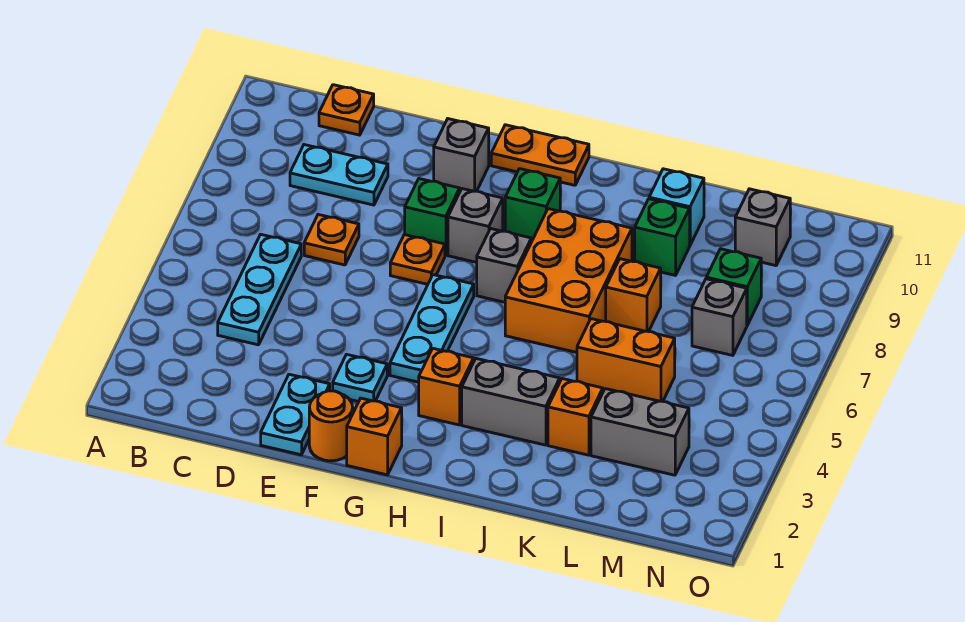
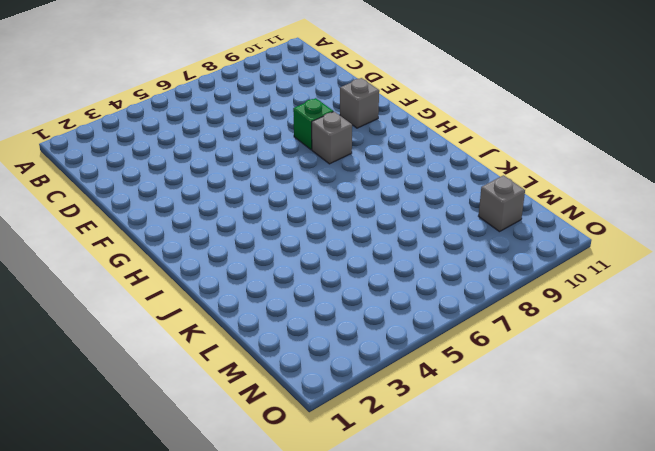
none -> cyan plate C4:C6 level 1
none -> cyan plate C9:D9 level 1
none -> orange plate C11 level 1

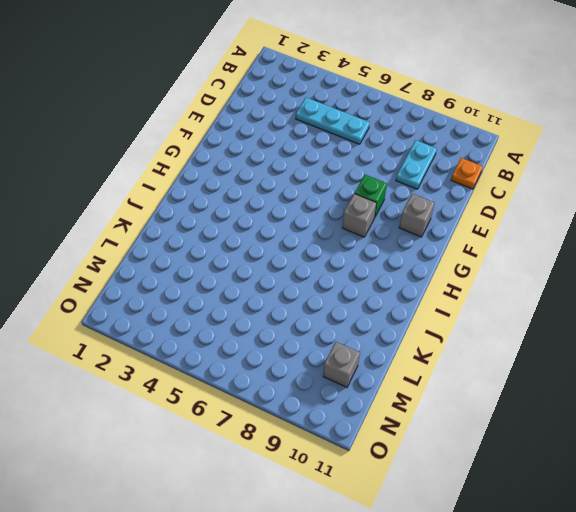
none -> orange plate D7 level 1
none -> cyan plate E1:E2 level 1
none -> orange round brick F1 level 1

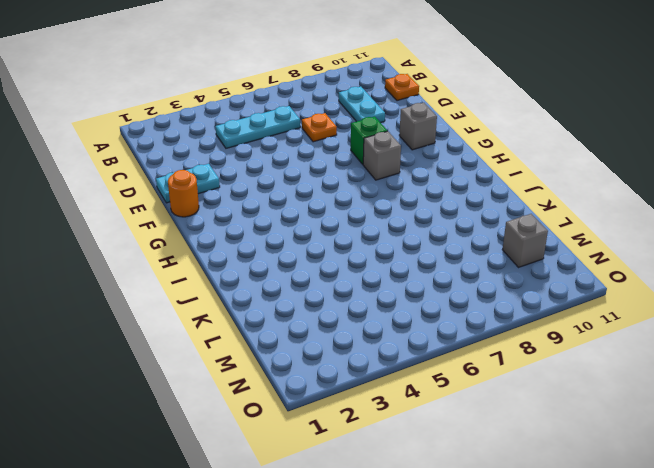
none -> cyan plate F3 level 1
none -> orange plate F7 level 1
none -> orange brick G1 level 1

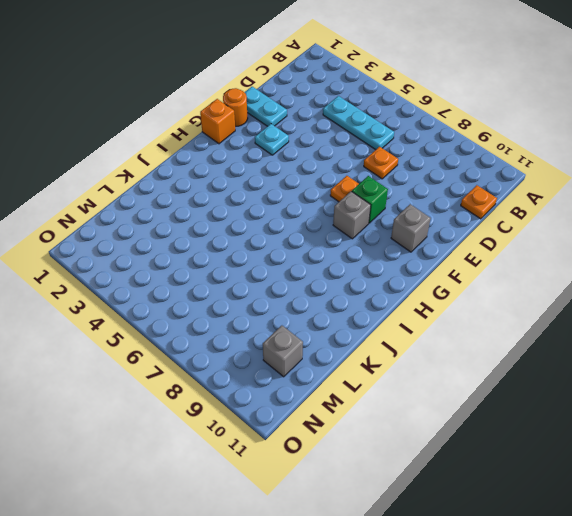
none -> cyan plate C9:D9 level 1
none -> cyan plate G4:G6 level 1
none -> orange plate G11:H11 level 1

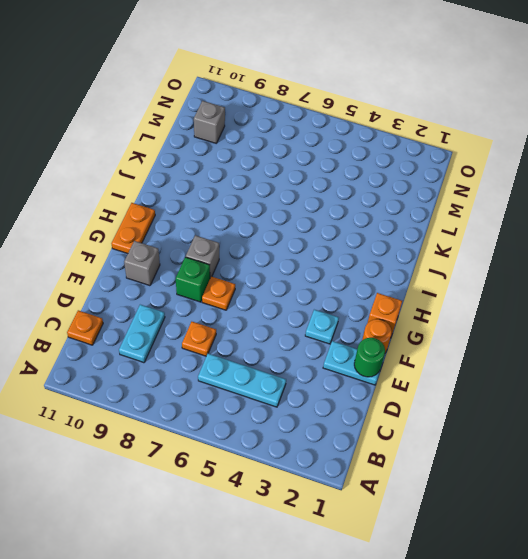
green round brick E1 level 2 -> none
none -> cyan plate G4:G6 level 1
none -> orange brick H3 level 1
none -> grey brick H7 level 1

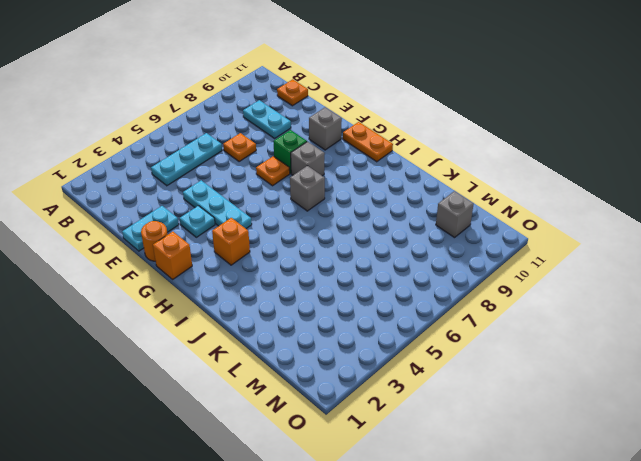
cyan plate E4:G4 level 1 -> cyan plate G4:G6 level 1
none -> green brick H9 level 1
none -> grey brick I3:J3 level 1
none -> orange brick I6:J8 level 1

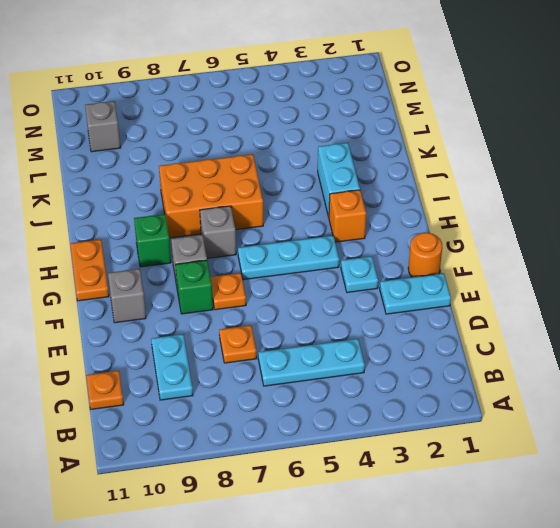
cyan brick I3:J3 level 1 -> grey brick I3:J3 level 1
none -> orange brick G1 level 1
none -> orange brick K3 level 1
none -> orange brick K5:L5 level 1

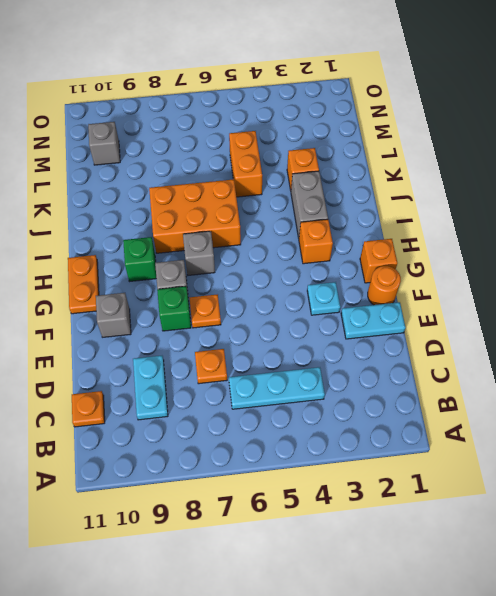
none -> cyan plate G4:G6 level 1
none -> orange brick K7 level 1
none -> green brick K9 level 1

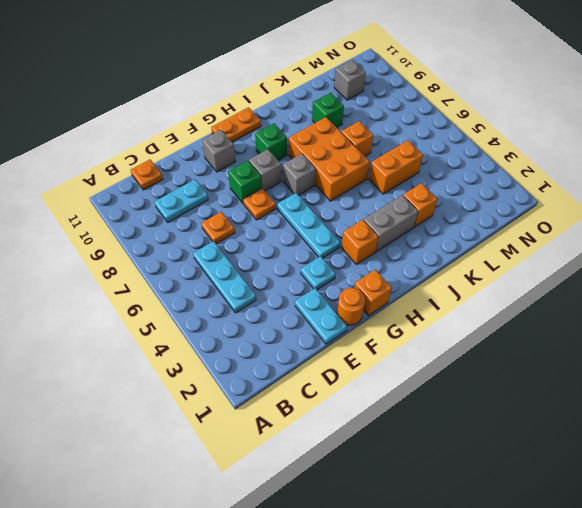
none -> cyan brick K10 level 1
none -> grey brick L3:M3 level 1
none -> grey brick M7 level 1

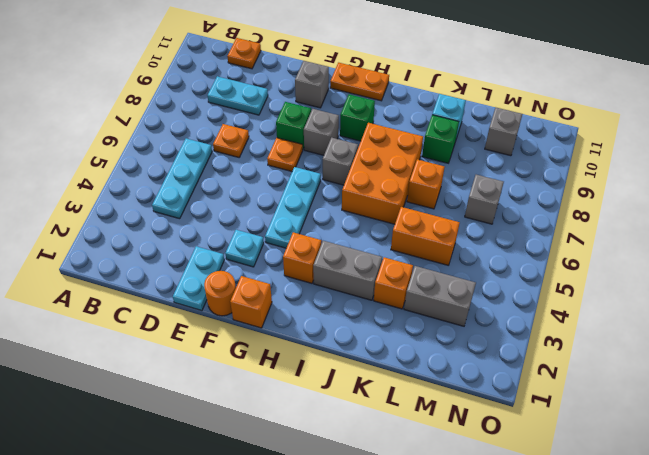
none -> green brick M8 level 1

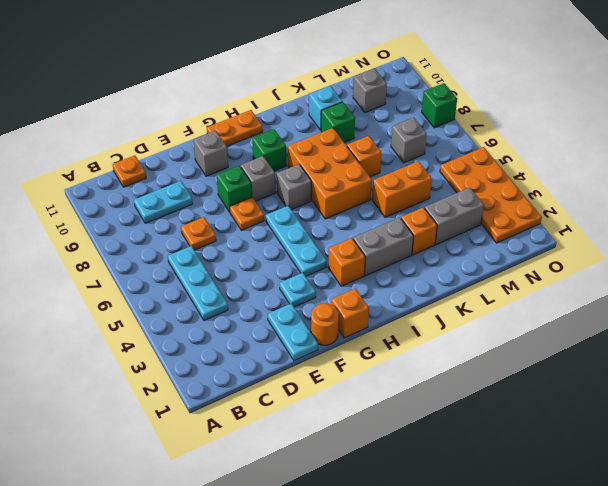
orange plate N2:O5 level 1 -> none
green brick O8 level 1 -> green brick M8 level 1

